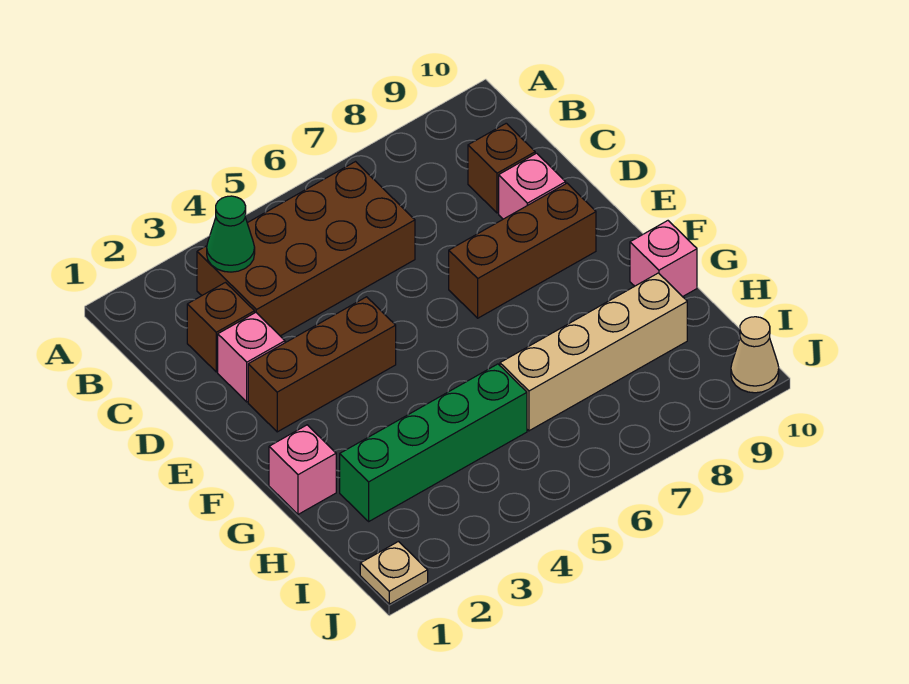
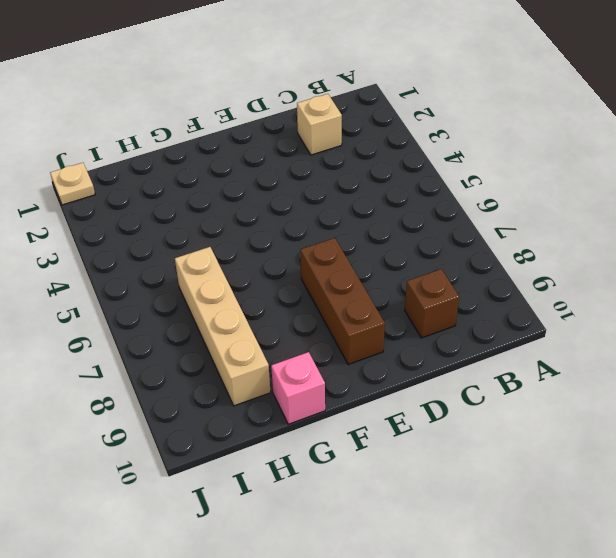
tan brick C2 level 1 -> brown brick C2 level 1
none -> brown brick B3:C6 level 1
none -> pink brick D2 level 1
none -> pink brick D9 level 1

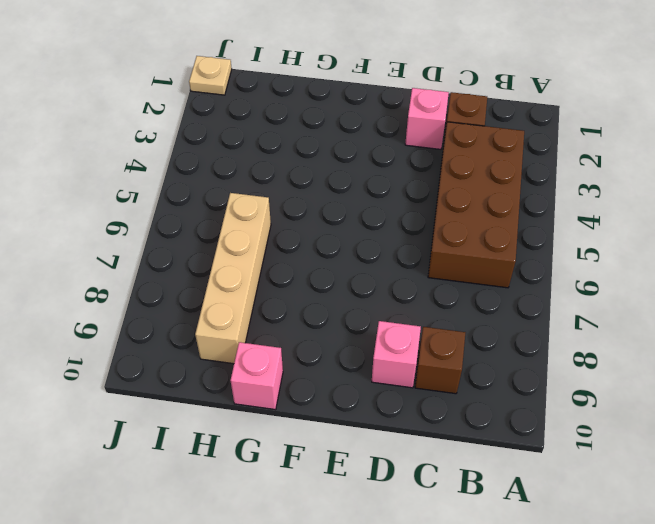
none -> brown brick E2:E4 level 1
none -> brown brick E7:E9 level 1
none -> pink brick G1 level 1

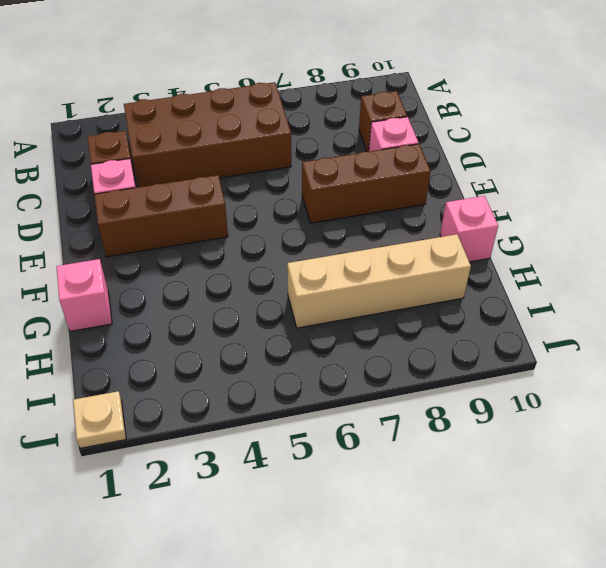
none -> green brick H2:H5 level 1
none -> tan cone J10 level 1
none -> green cone B3 level 2

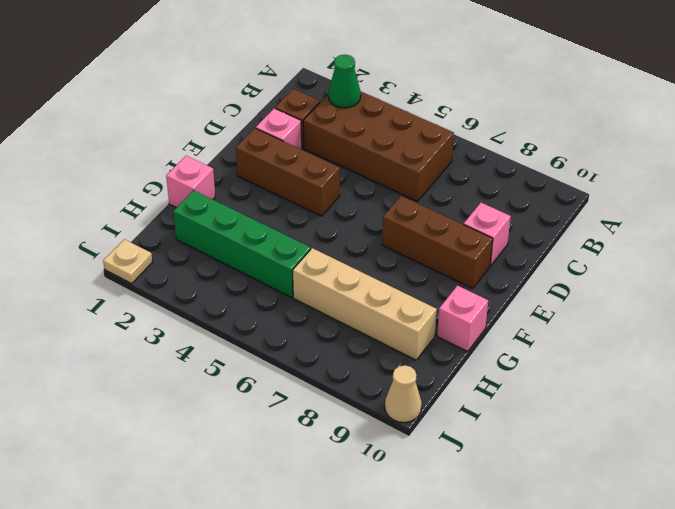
none -> brown brick C9 level 1

